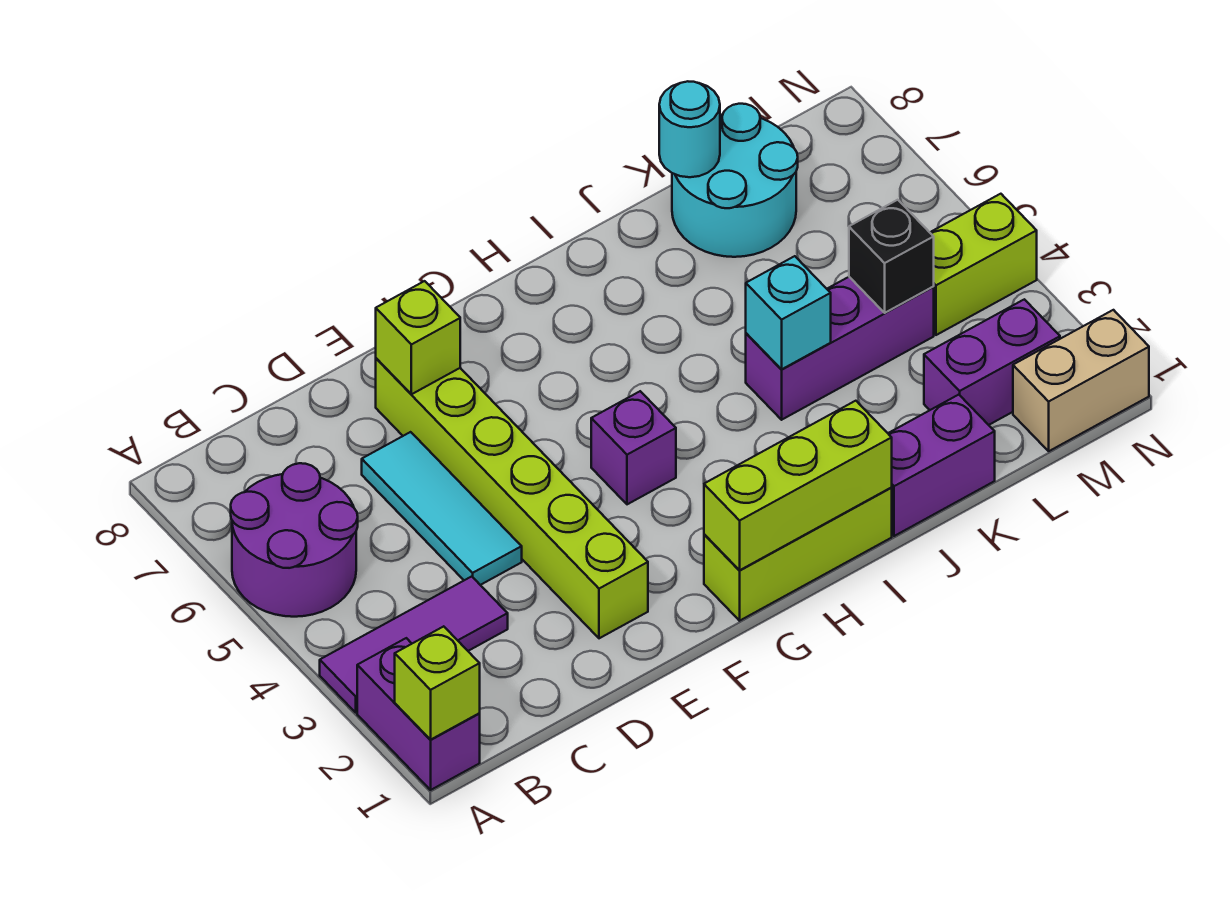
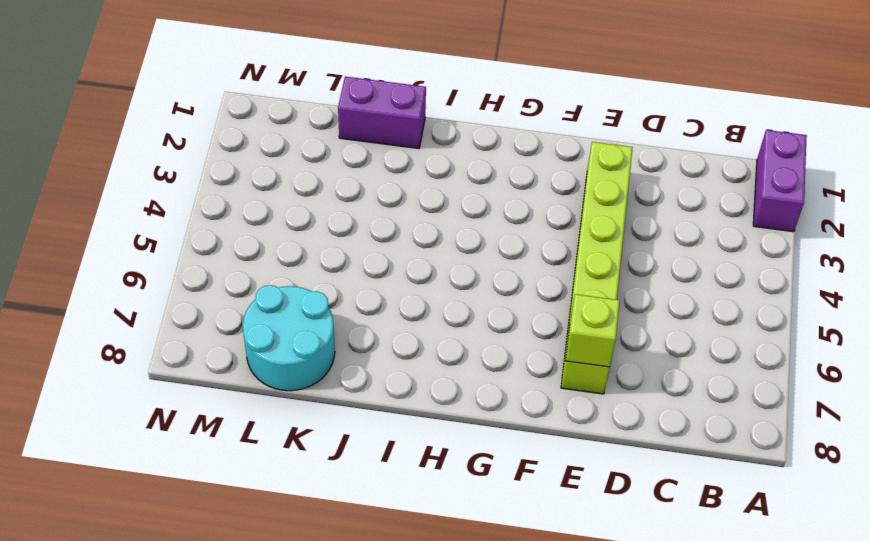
none -> purple tile A3:C3 level 1
none -> purple round brick A5:B6 level 1
none -> cyan tile D4:D6 level 1

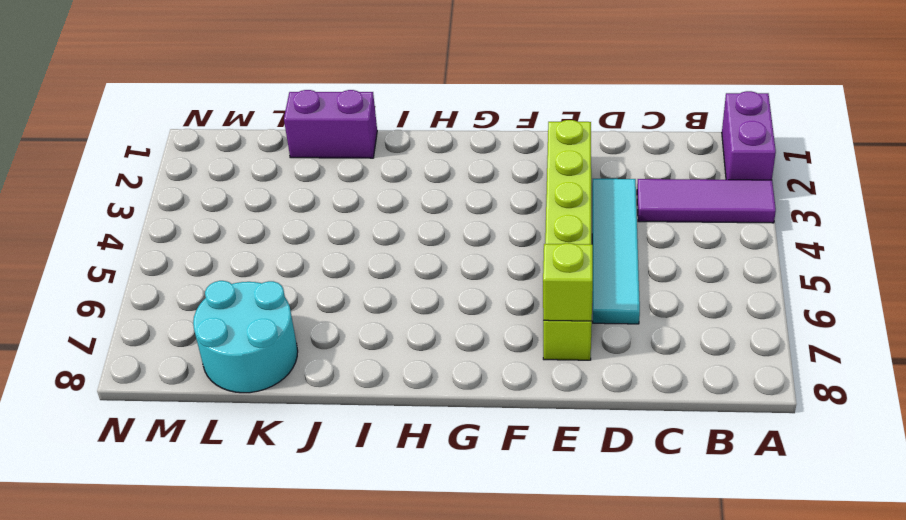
cyan tile D3:D6 level 1 -> cyan tile D4:D6 level 1
none -> purple round brick A5:B6 level 1
none -> lime brick G1:I1 level 1
none -> purple brick G4 level 1

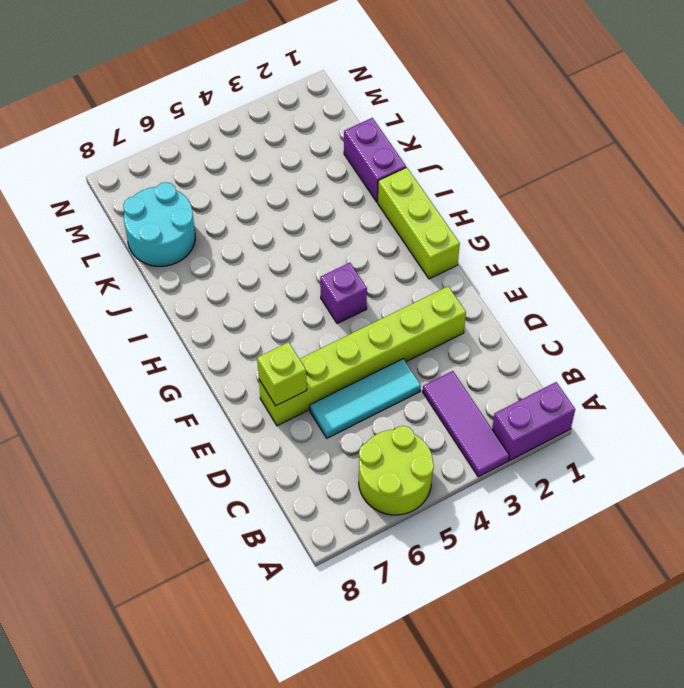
lime round brick A5:B6 level 1 -> purple round brick A5:B6 level 1
none -> purple brick J4:L4 level 1
none -> purple brick L2:M2 level 1
none -> tan brick M1:N1 level 1

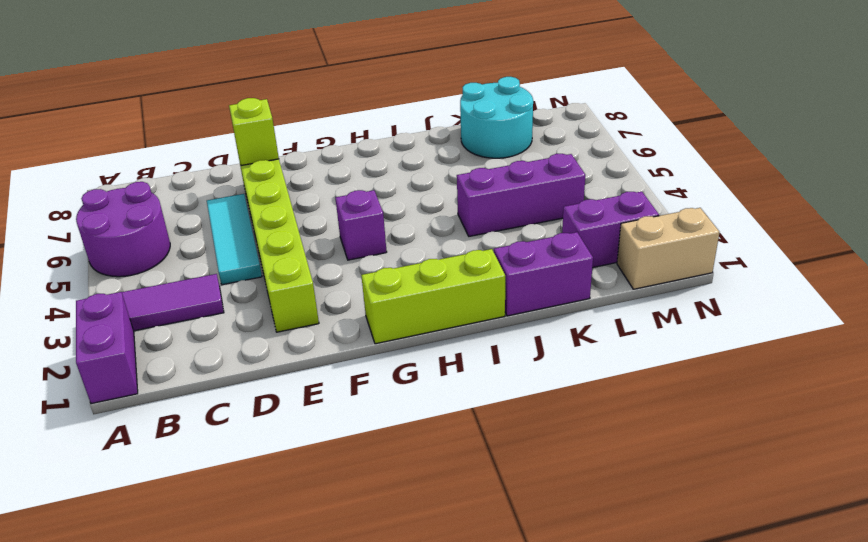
none -> lime brick M4:N4 level 1
none -> lime brick A1 level 2
none -> lime brick G1:I1 level 2

